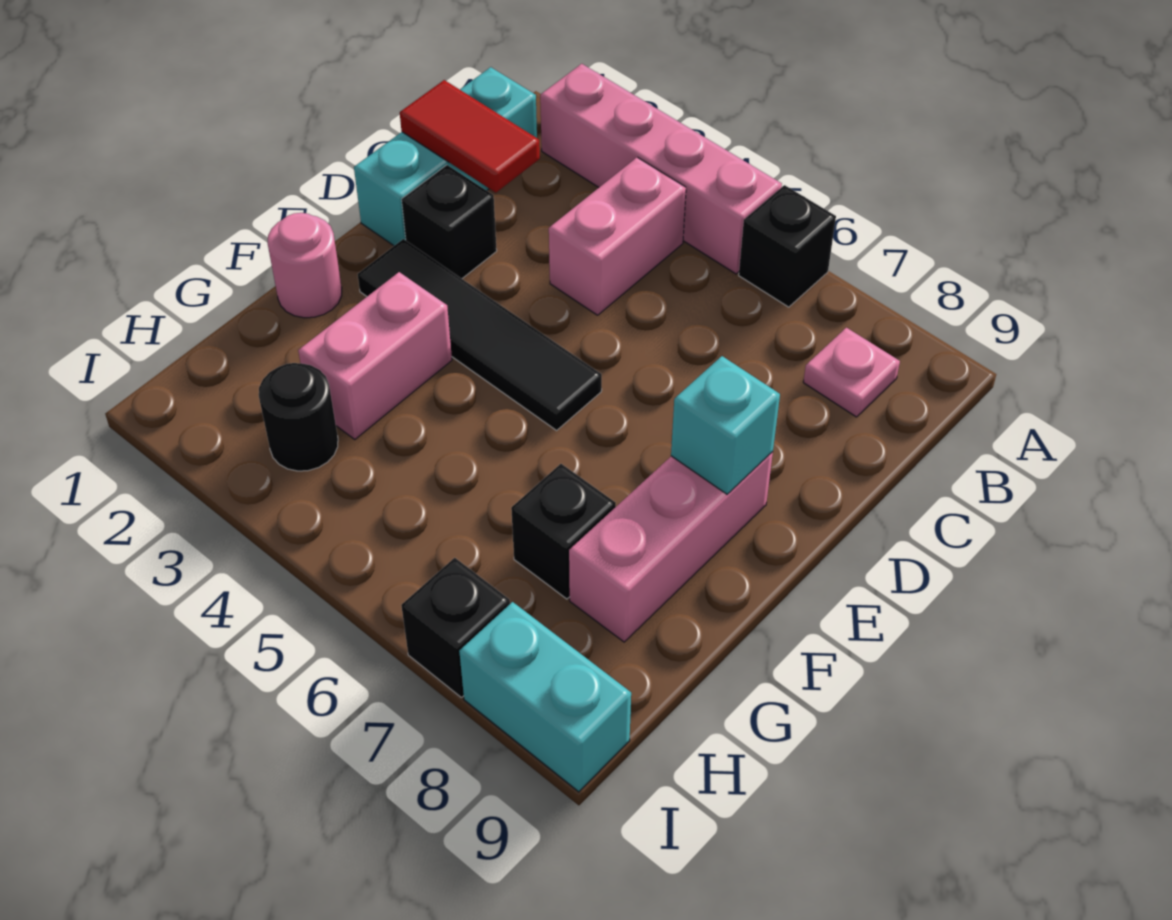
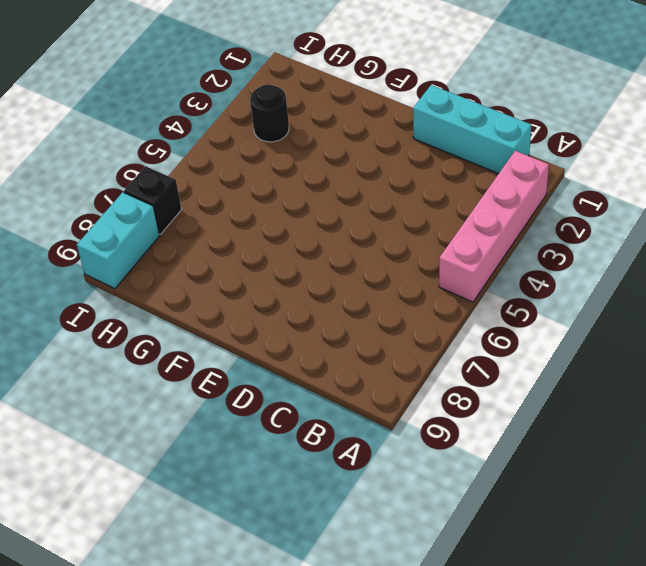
none -> black brick A6 level 1
none -> pink brick B4:C4 level 1
none -> pink plate B8 level 1

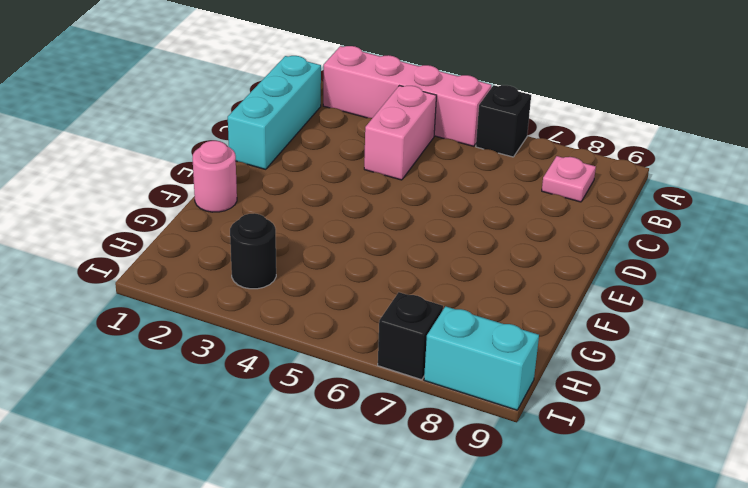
none -> black brick D2 level 1
none -> black tile E2:E5 level 1
none -> pink brick E8:G8 level 1

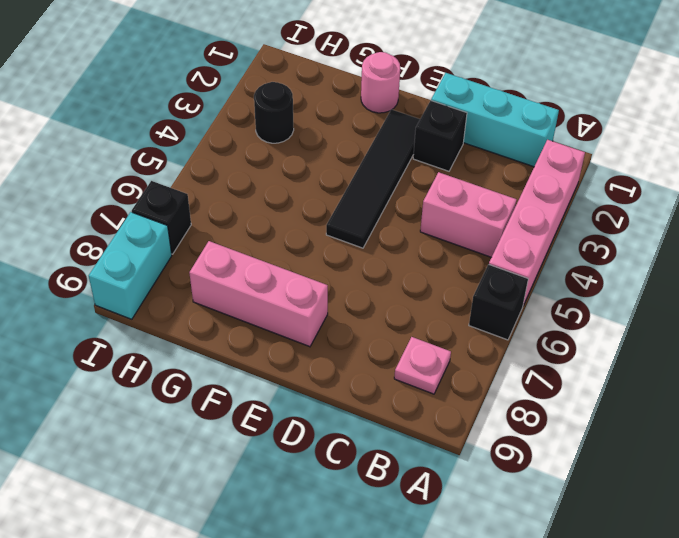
none -> pink brick F3:G3 level 1
none -> black brick G7 level 1
none -> red tile C1:C2 level 2

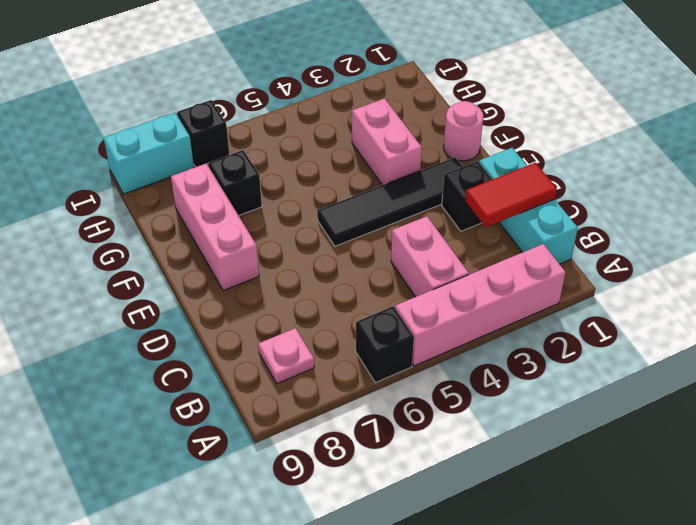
none -> black round brick H3 level 1
none -> cyan brick E8 level 2

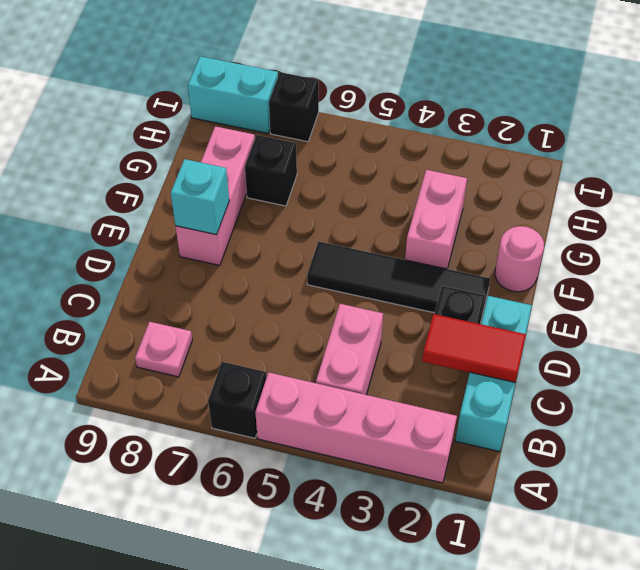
none -> black round brick H3 level 1

